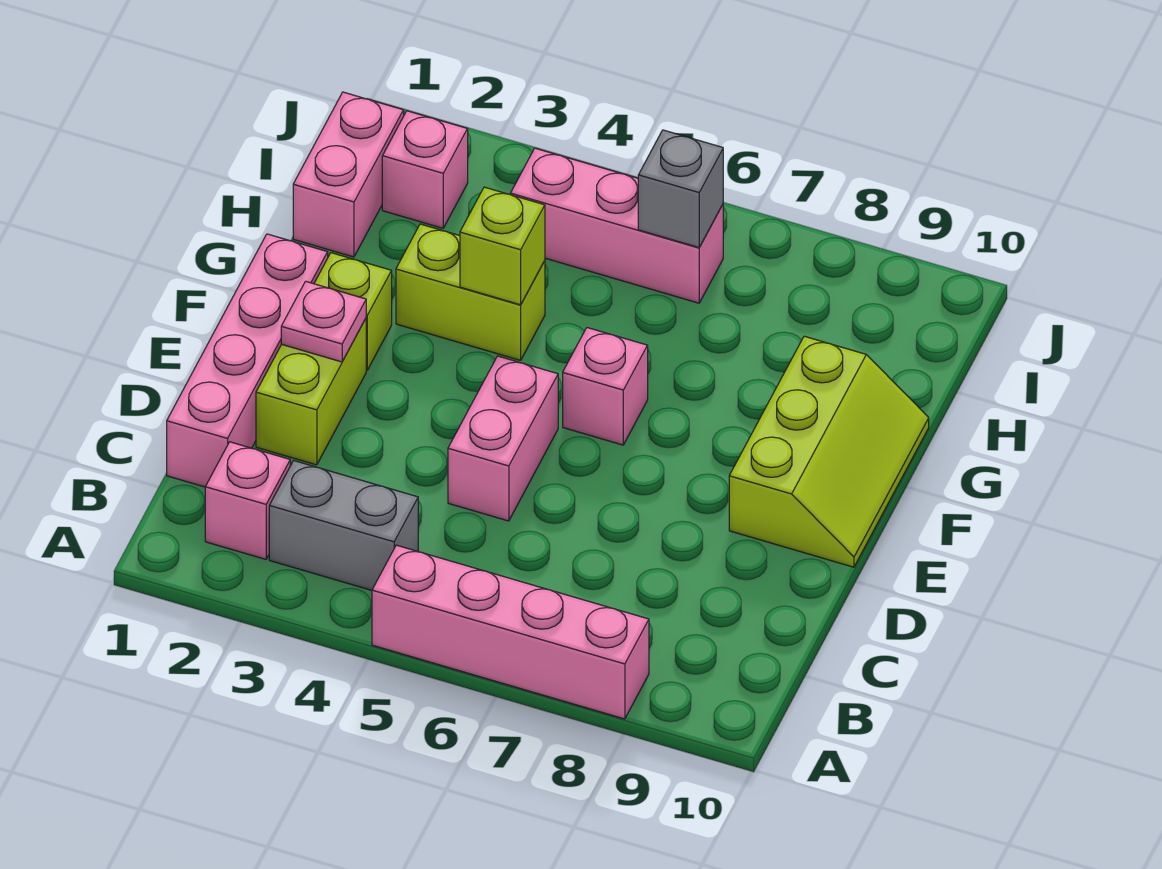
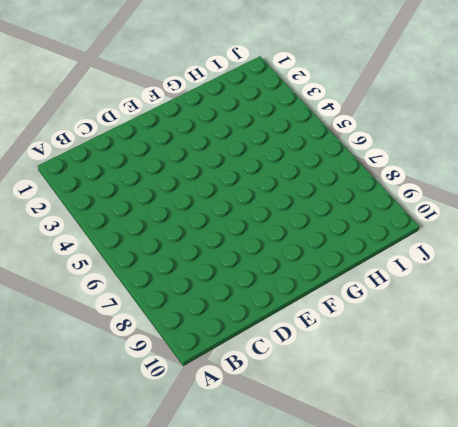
none -> pink brick A5:A8 level 1
none -> pink brick B2 level 1
none -> grey brick B3:B4 level 1

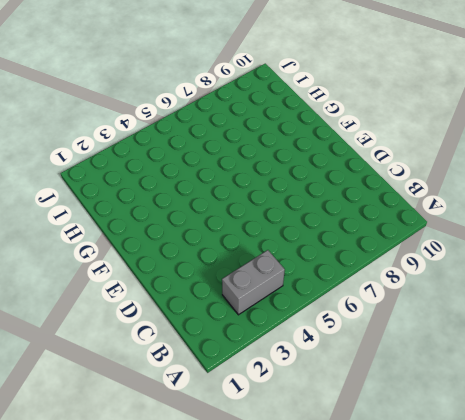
none -> pink brick A5:A8 level 1
none -> pink brick B2 level 1
none -> pink brick C1:F1 level 1

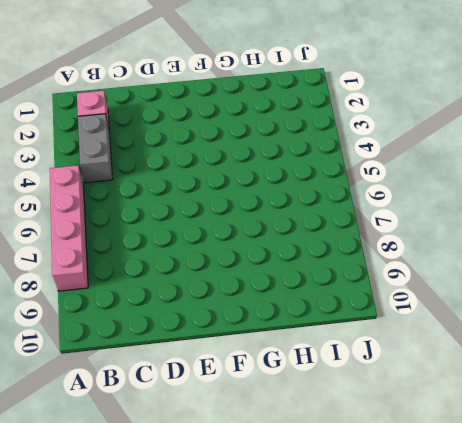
none -> pink brick C1:F1 level 1
none -> lime brick D2:E2 level 1
none -> pink brick D5:E5 level 1

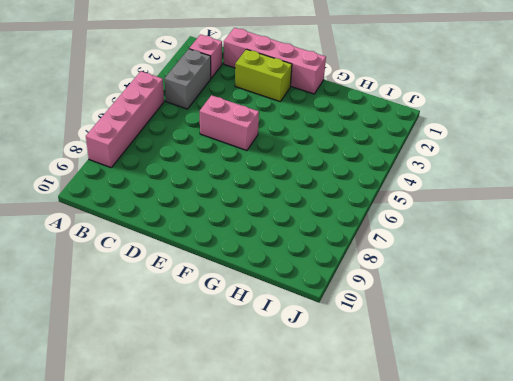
none -> lime slope E9:G10 level 1 top 9
none -> lime brick F2 level 1
none -> pink brick F6 level 1

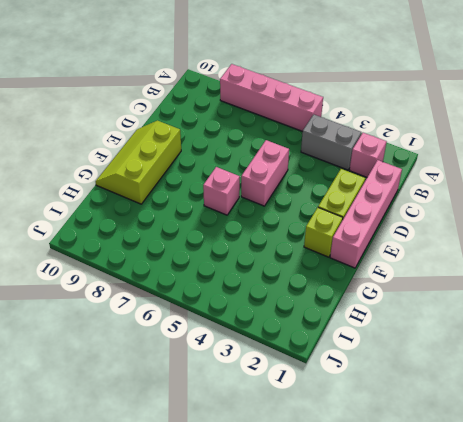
none -> lime brick G3:G4 level 1
none -> pink brick H1:I1 level 1
none -> pink brick I2 level 1

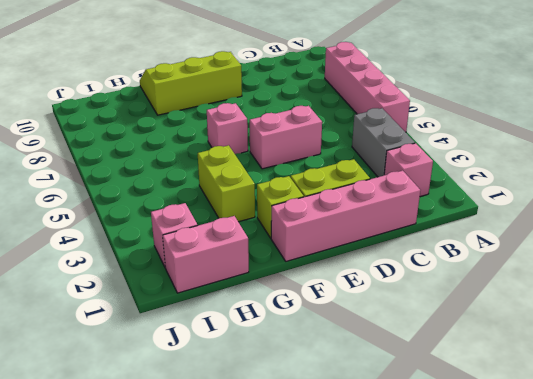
none -> pink brick I4:I6 level 1
none -> pink plate E2 level 2
none -> lime brick G4 level 2

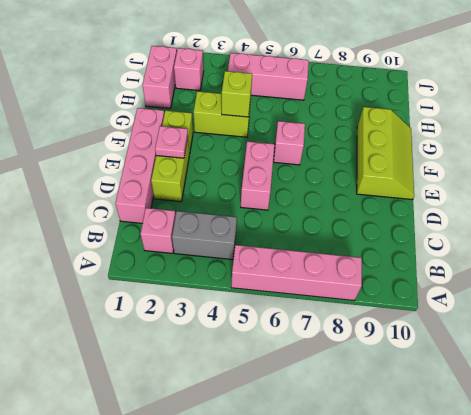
none -> grey brick I6 level 2

